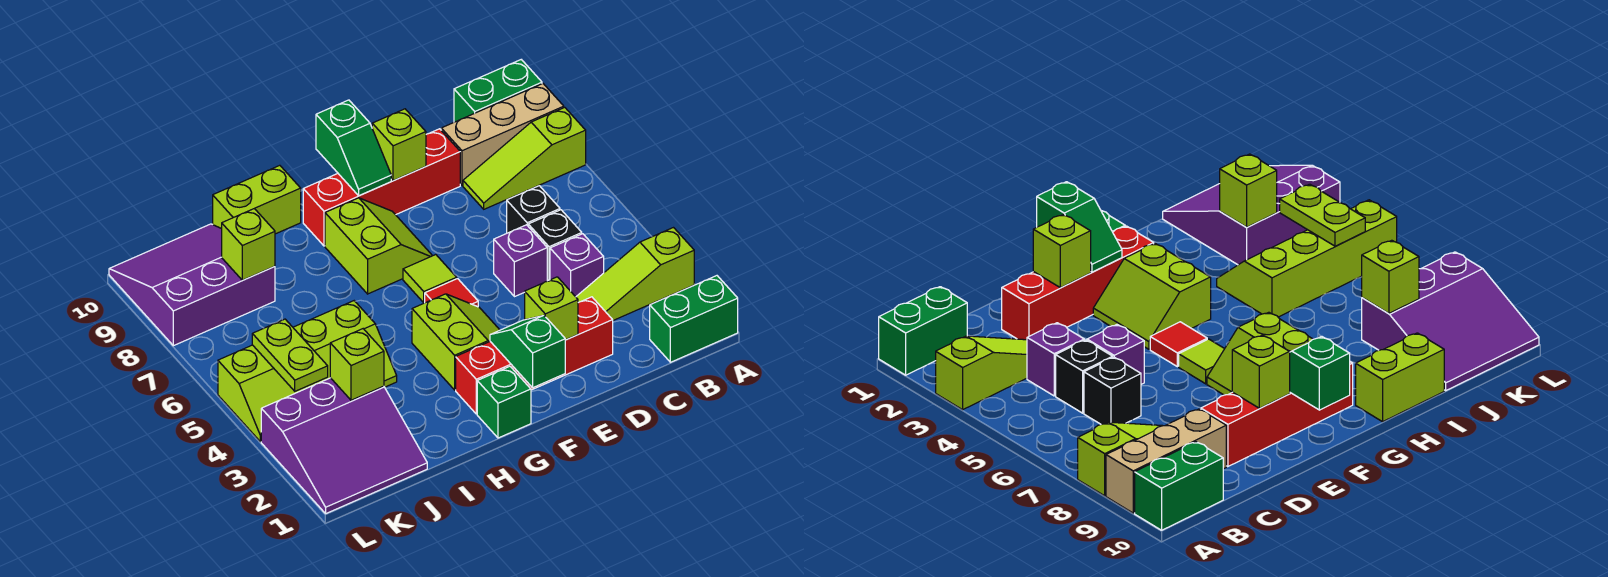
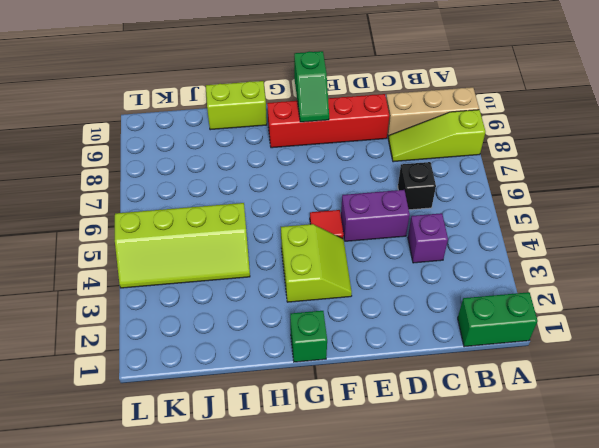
purple brick D5:E5 level 1 -> purple brick D5 level 1
none -> lime slope A3:C3 level 1 top A
none -> green brick A10:B10 level 1
none -> black brick C5 level 1

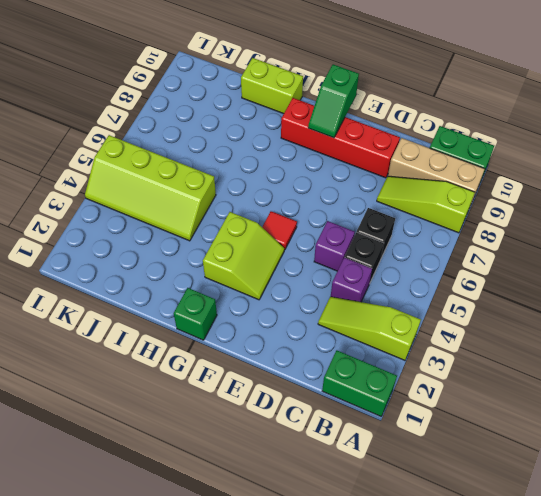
none -> red brick D2:G2 level 1
none -> lime tile F6 level 1
none -> lime slope F7:G8 level 1 top G

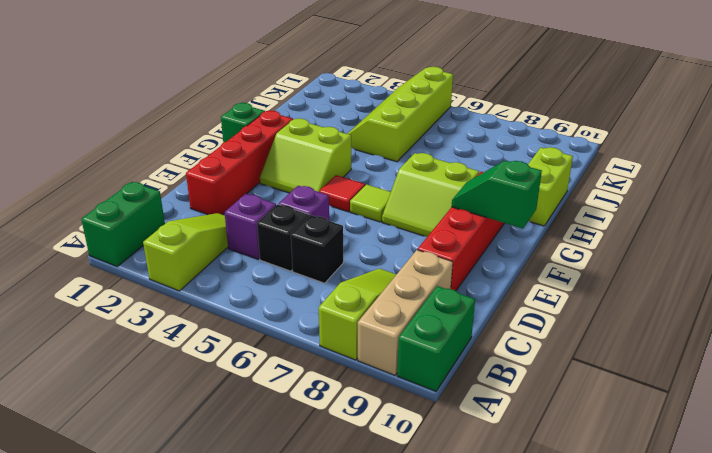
none -> purple slope J1:L3 level 1 top 3
none -> purple slope J8:L10 level 1 top 8
none -> lime brick E2 level 2

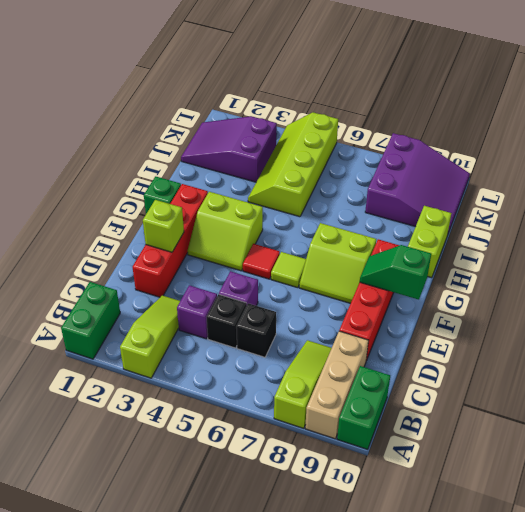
purple slope J1:K3 level 1 top 3 -> purple slope J1:L3 level 1 top 3
none -> lime brick E9 level 2
none -> green slope F1:F2 level 2 top 1
none -> lime brick J3 level 2

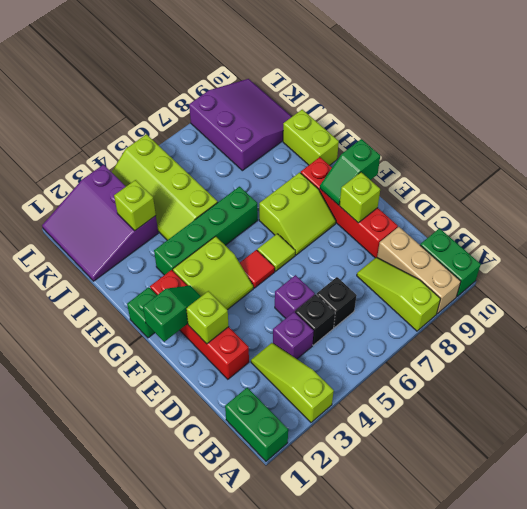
green brick H3:H6 level 1 -> none
none -> lime brick J8 level 2
none -> lime plate K4:K5 level 2

